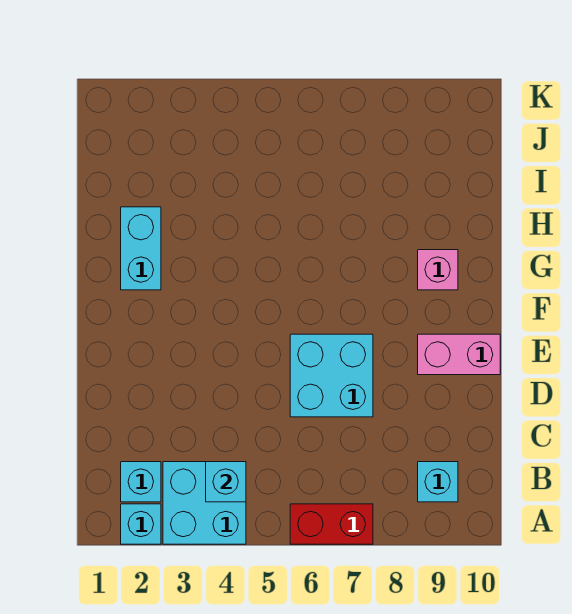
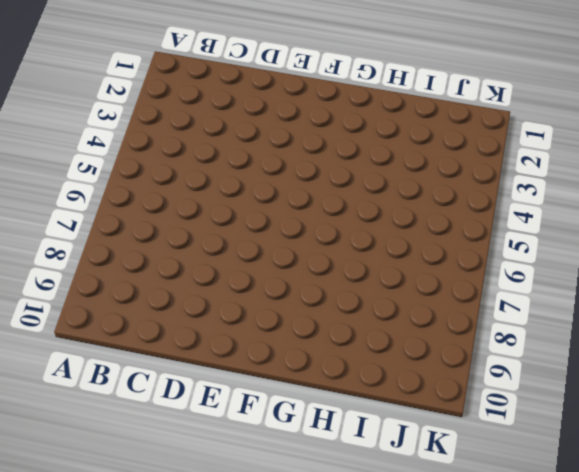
none -> cyan brick A2 level 1
none -> cyan brick A3:B4 level 1

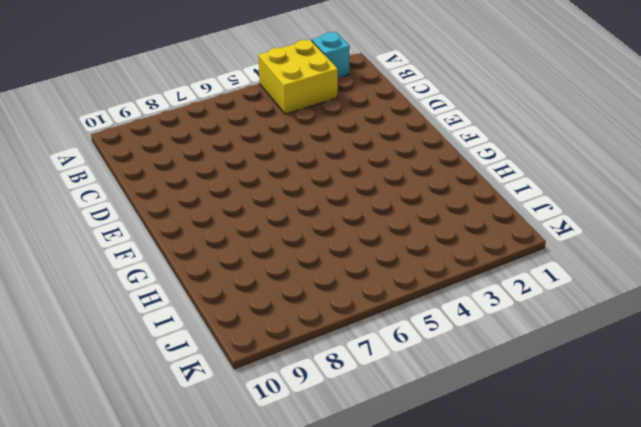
yellow brick A3:B4 level 1 -> cyan brick A3:B4 level 1
none -> red brick A6:A7 level 1
none -> cyan brick B2 level 1

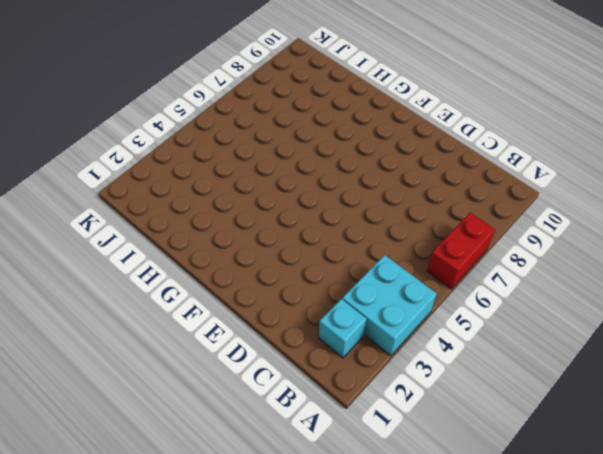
none -> cyan brick A2 level 1
none -> cyan brick B9 level 1

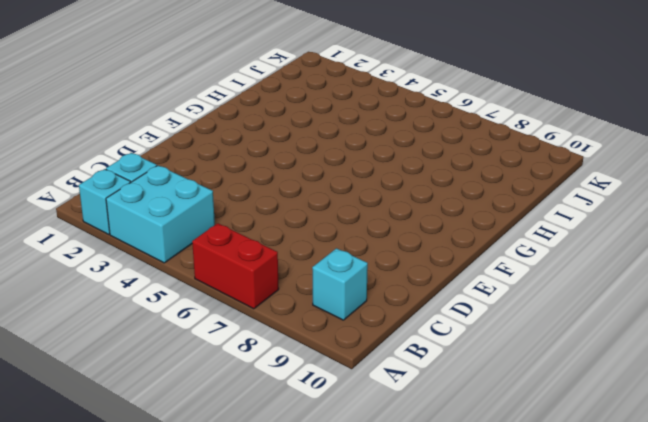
none -> cyan brick D6:E7 level 1
none -> pink brick E9:E10 level 1

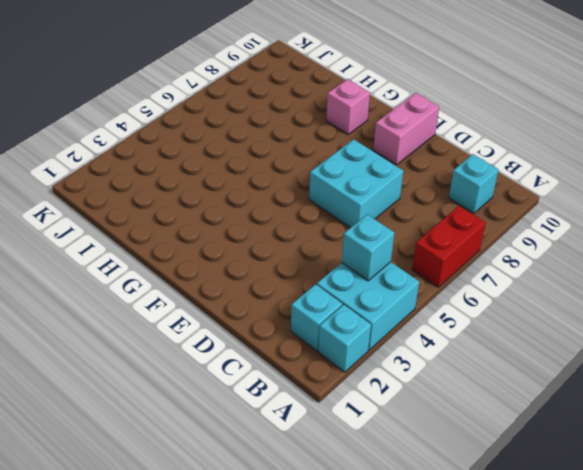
none -> cyan brick G2:H2 level 1

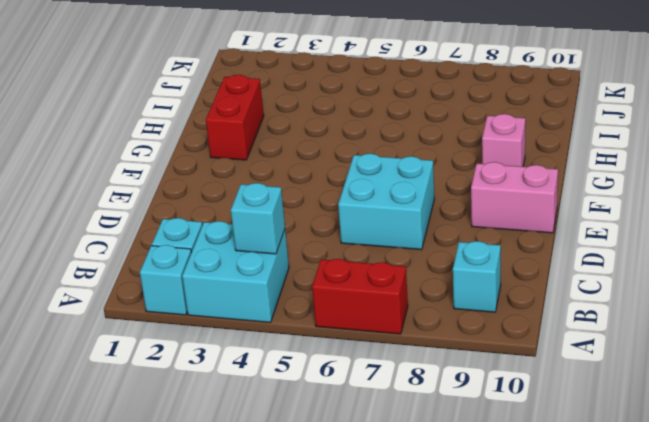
red brick G2:H2 level 1 -> cyan brick G2:H2 level 1

